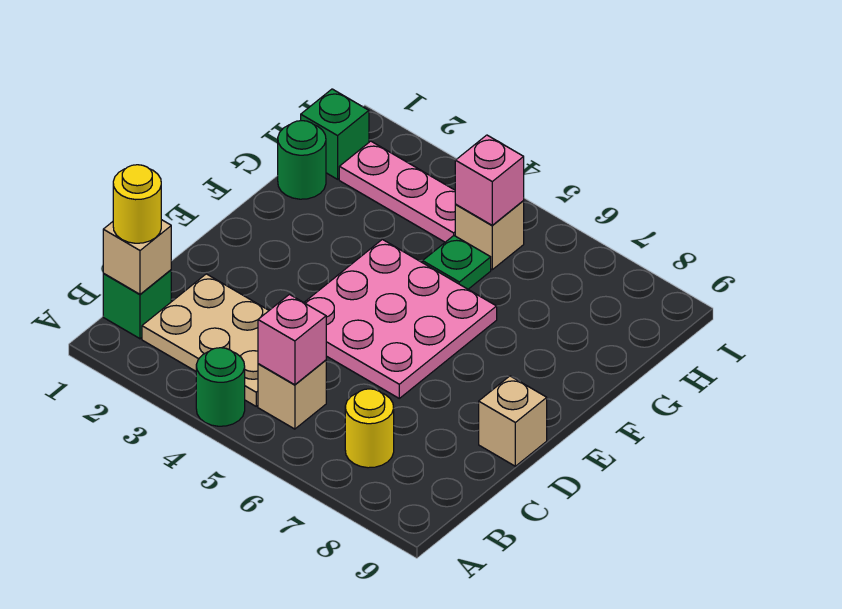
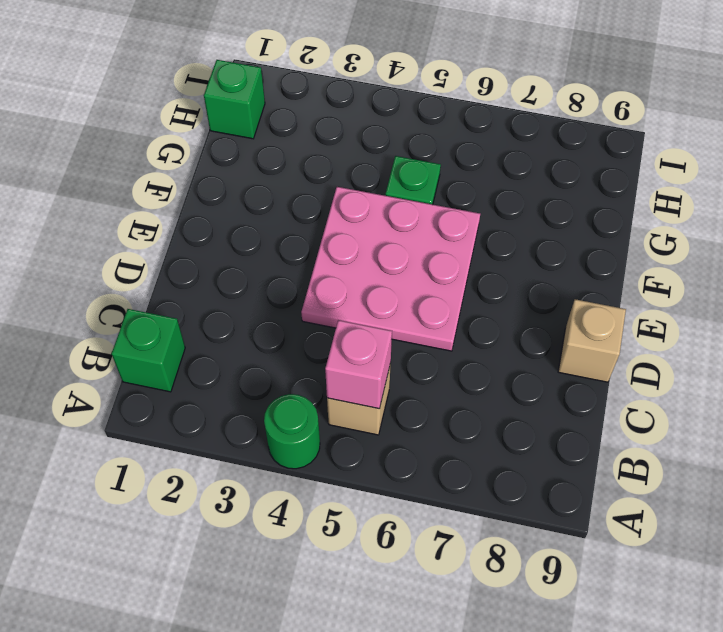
none -> tan plate B2:C4 level 1
none -> yellow round brick B7 level 1
none -> green round brick G1 level 1

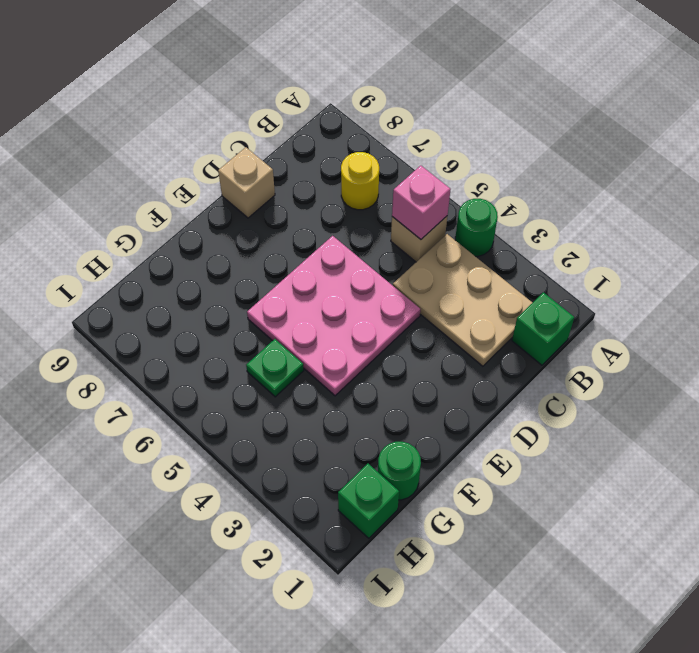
none -> pink plate H2:H4 level 1
none -> tan brick H5 level 1
none -> tan brick B1 level 2

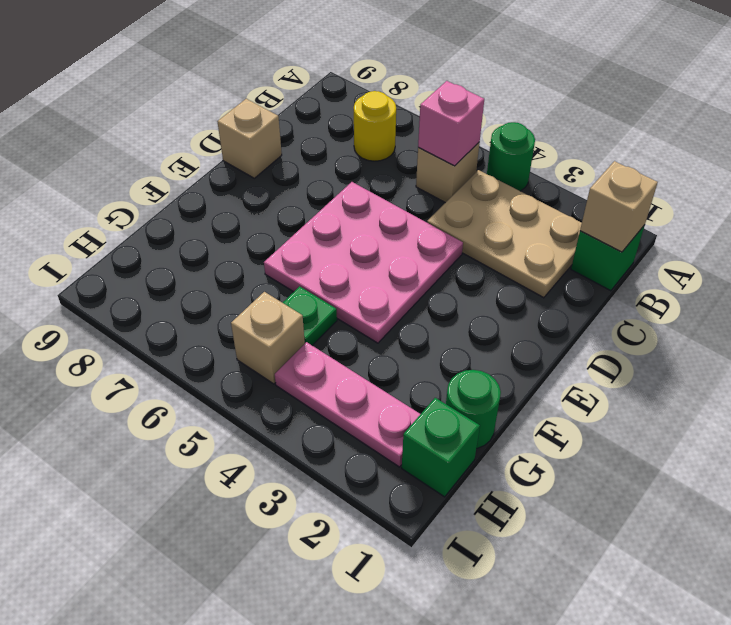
none -> pink brick H5 level 2
none -> yellow round brick B1 level 3

